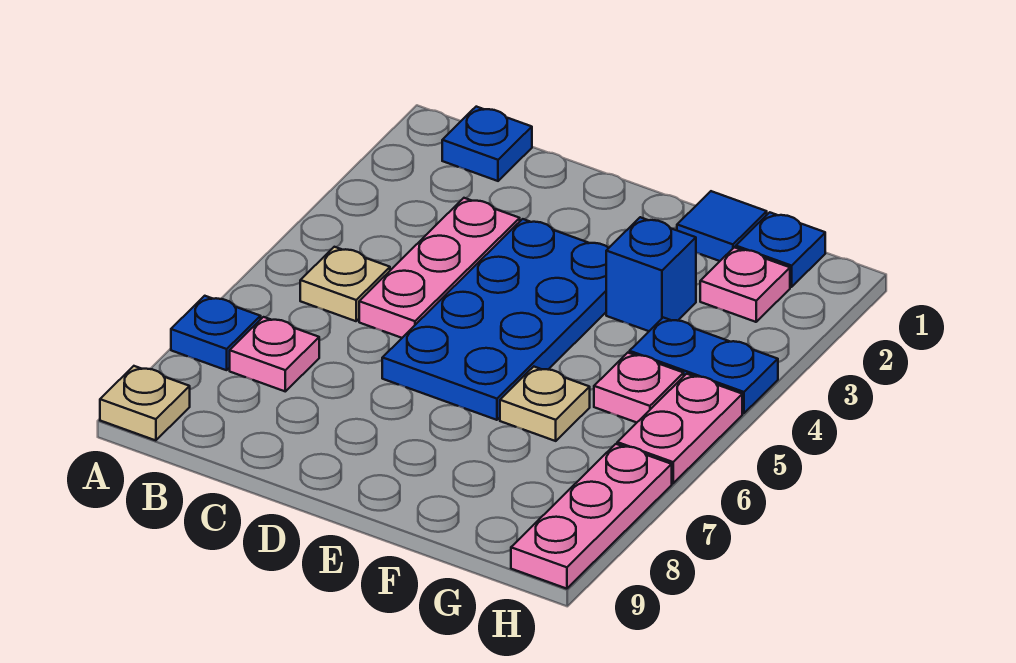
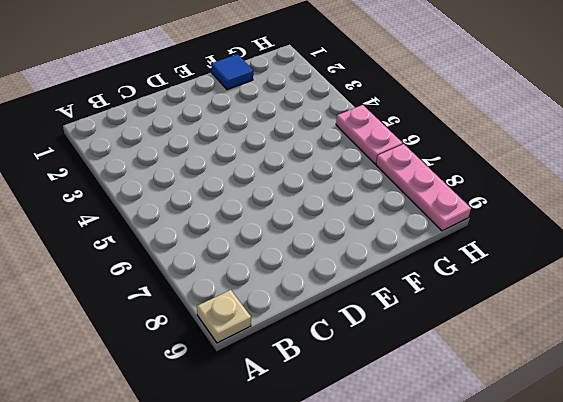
none -> blue plate A7 level 1
none -> blue plate B1 level 1
none -> tan plate B5 level 1

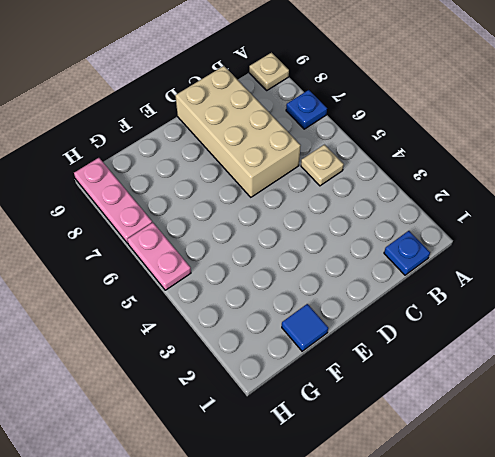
tan brick C6:D9 level 1 -> blue plate D3:E6 level 1
none -> pink plate B7 level 1
none -> pink plate C3:C5 level 1
none -> blue brick F3 level 1

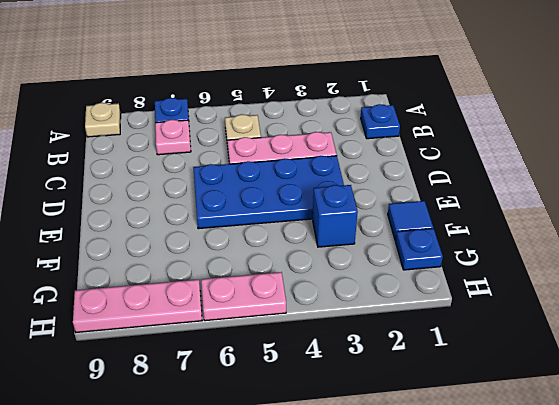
none -> tan plate F6 level 1
none -> pink plate G2 level 1
none -> blue plate G4:H4 level 1

